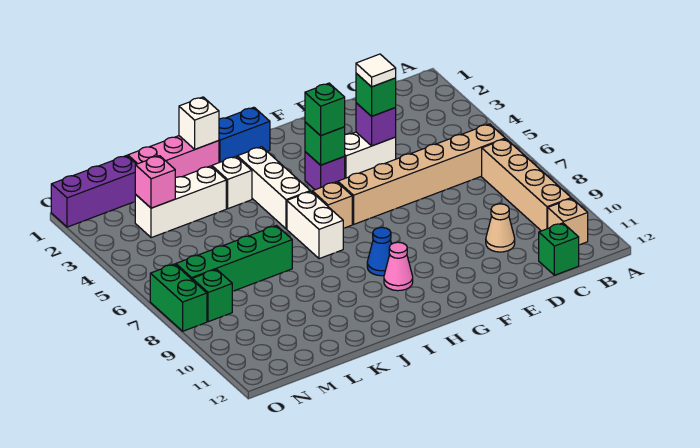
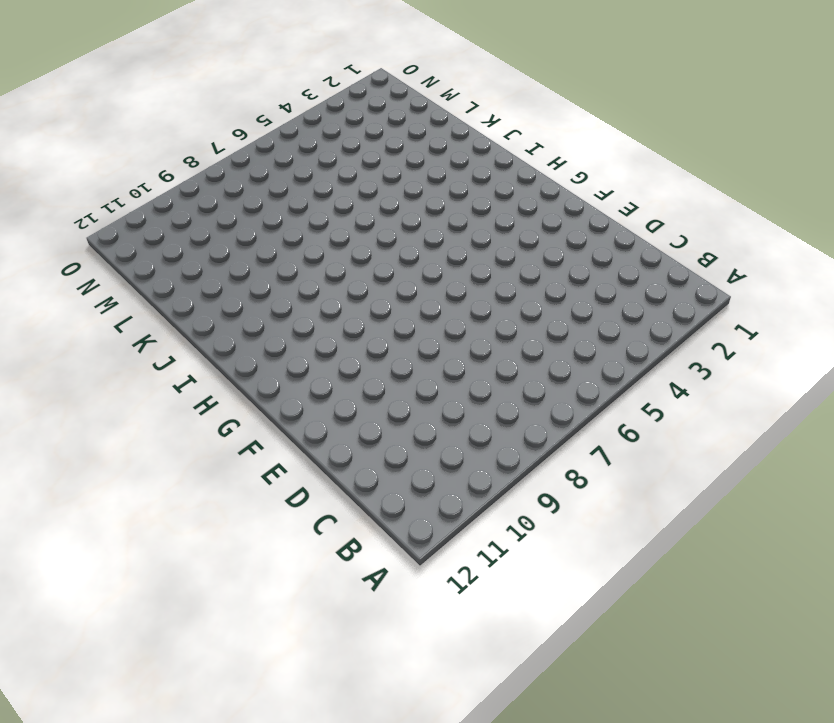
none -> tan brick B6:G6 level 1
none -> tan brick B7:B10 level 1
none -> tan brick B11 level 1

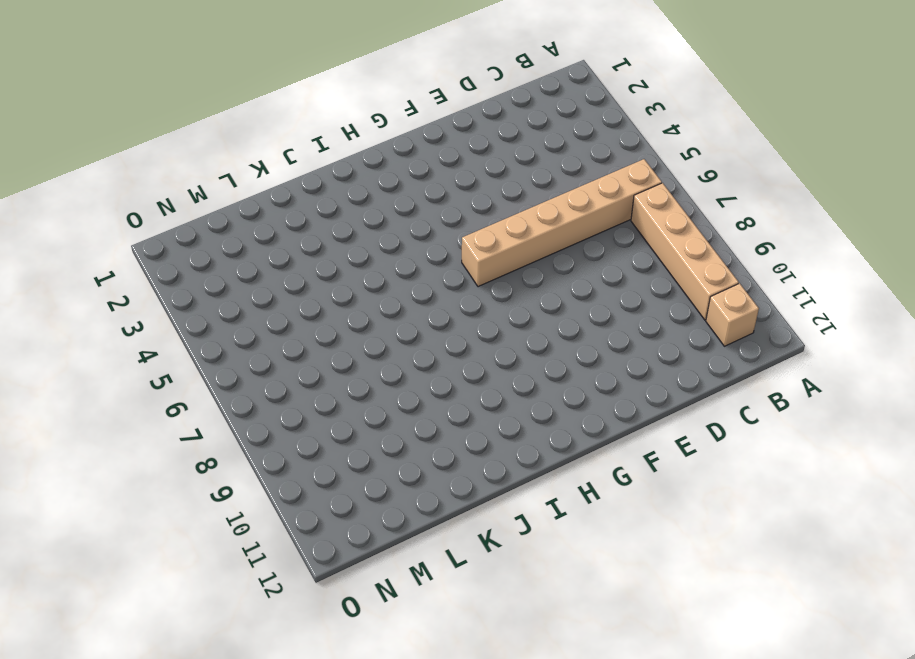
none -> green brick C12 level 1
none -> tan cone D10 level 1
none -> white brick E4:F4 level 1

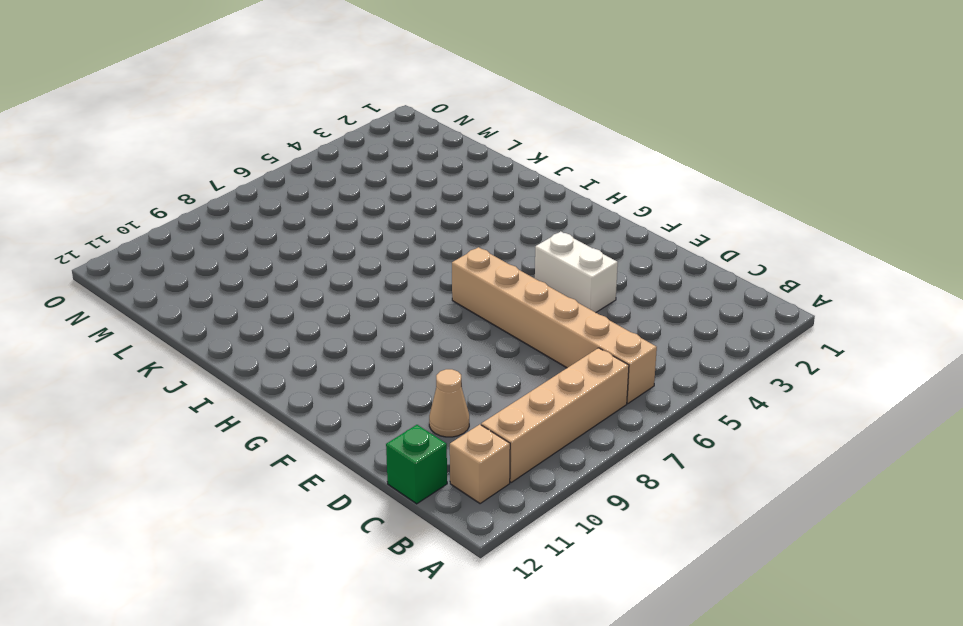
none -> purple brick G4 level 1
none -> blue brick H1:I1 level 1
none -> tan brick H6 level 1

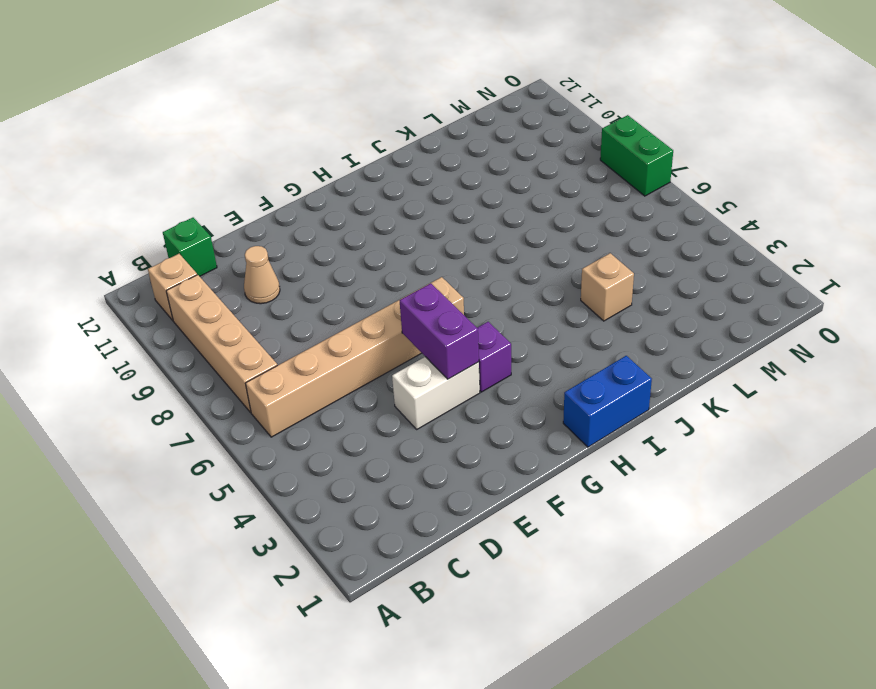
purple brick F4:F5 level 2 -> none
tan brick K4 level 1 -> tan brick H6 level 1
none -> blue cone H9 level 1
none -> pink cone H10 level 1
none -> white brick I3:I5 level 1

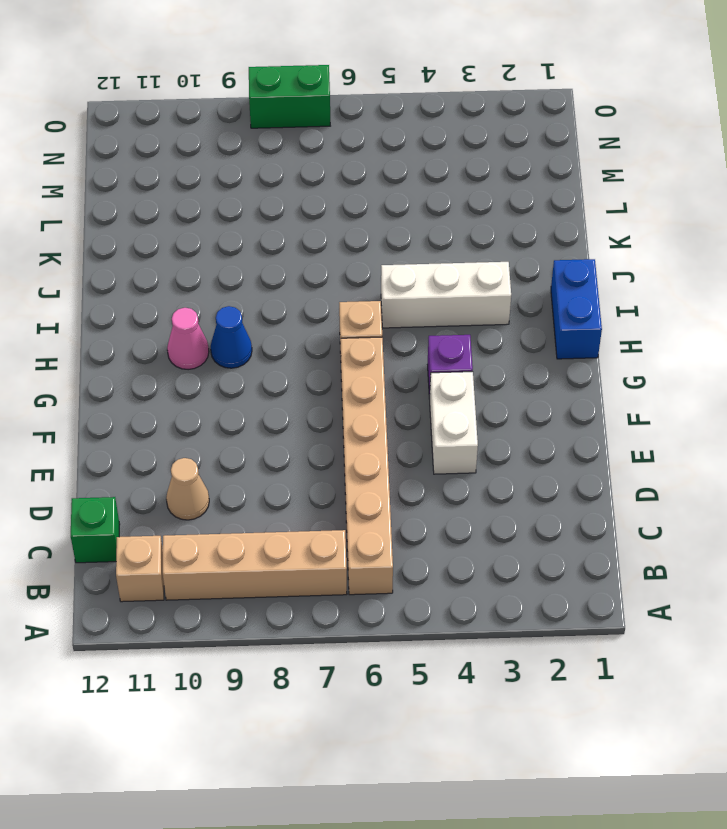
none -> white brick I6:I7 level 1
none -> pink brick J1:L1 level 1
none -> white brick J3 level 1

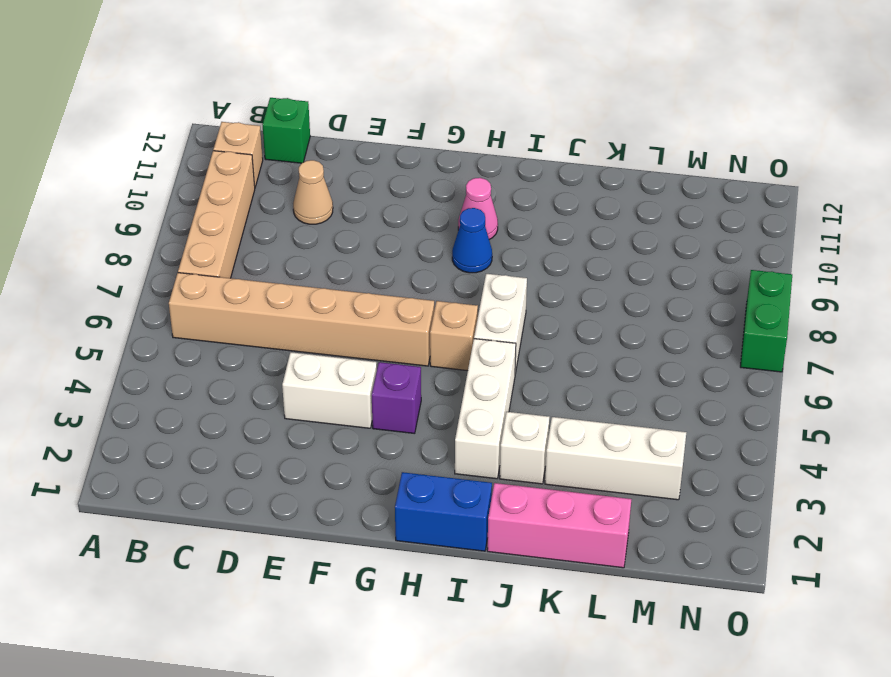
none -> green brick K7:N7 level 1
none -> purple brick M1:O1 level 1
none -> green brick N8 level 1

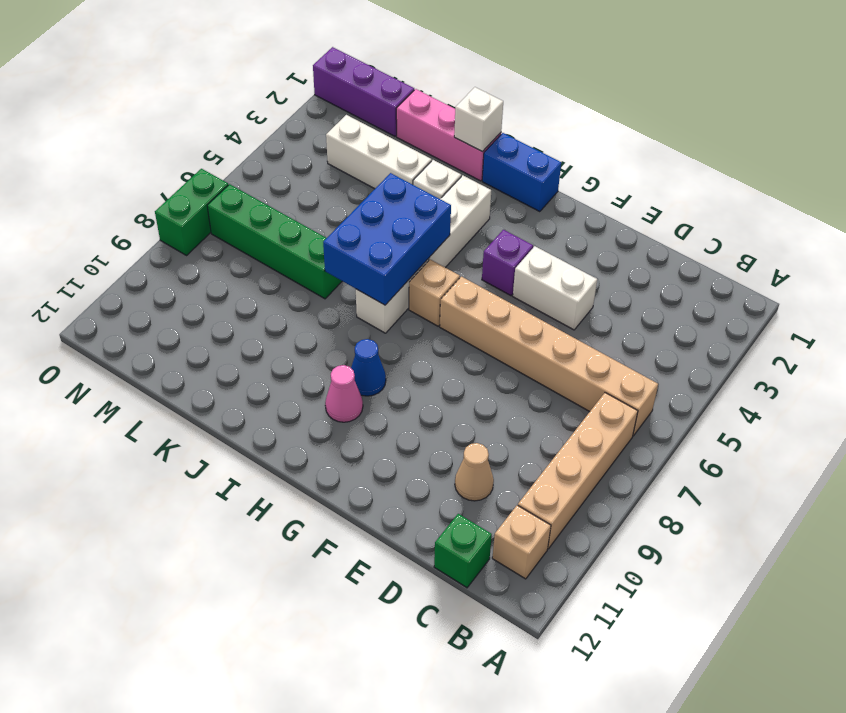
blue brick I5:J7 level 2 -> none
none -> green brick N8 level 1
none -> purple brick E4 level 2
none -> green brick G4 level 2

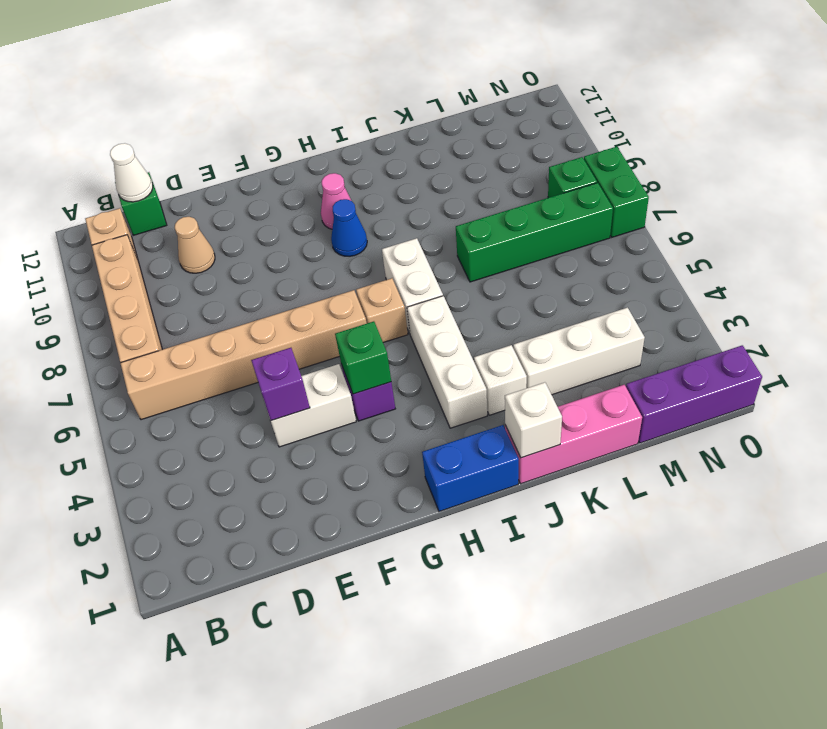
white cone C12 level 2 -> none
none -> pink brick M3 level 2
none -> green brick E4 level 3
none -> green brick G4 level 3

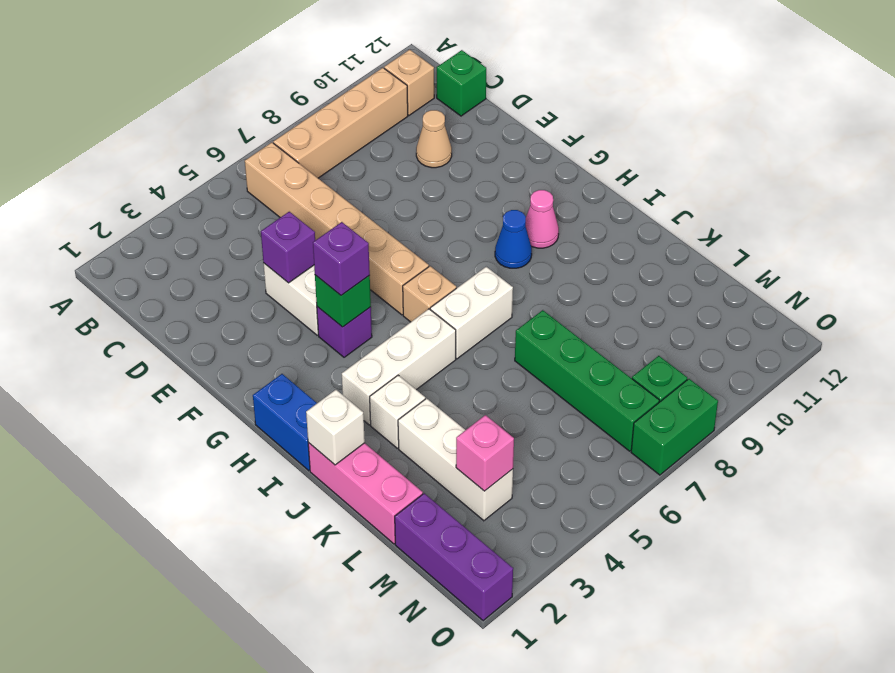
purple brick G4 level 3 -> green brick G4 level 3
none -> green brick E4 level 3
none -> white tile E4 level 4

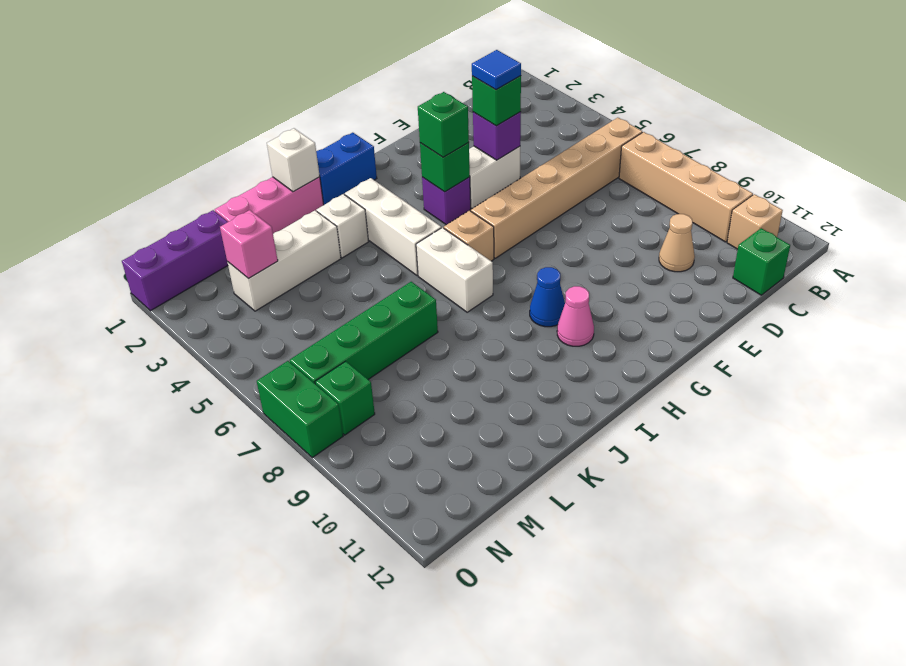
blue tile E4 level 4 -> white tile E4 level 4

